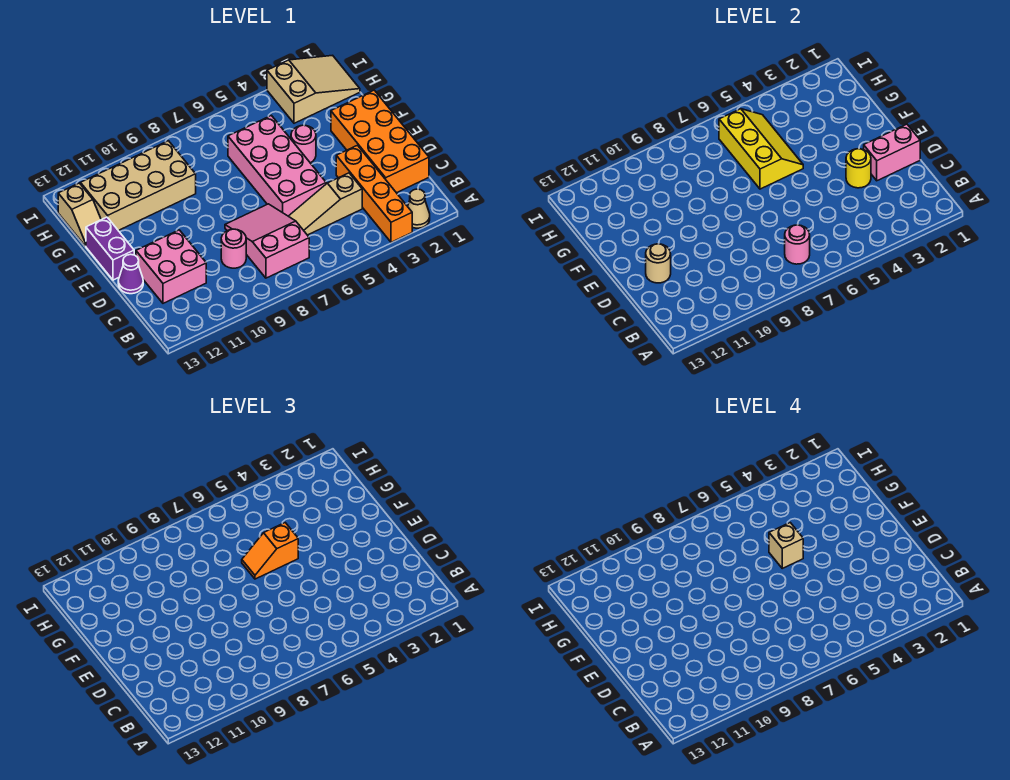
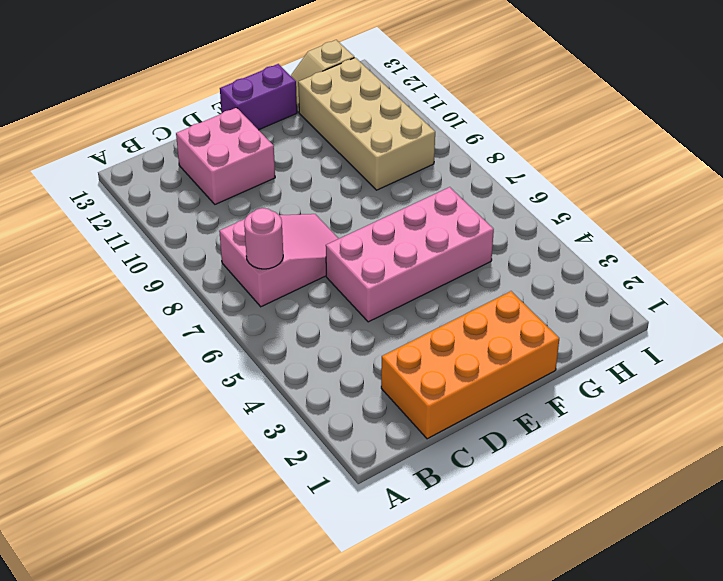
none -> tan cone A2 level 1
none -> orange brick A3:D3 level 1
none -> tan slope C4:C6 level 1 top 4

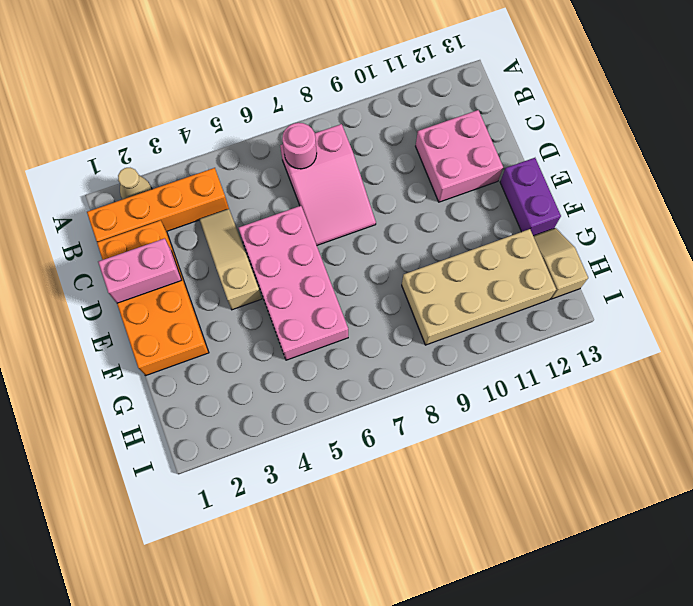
orange brick B1:B4 level 1 -> orange brick A3:D3 level 1
tan slope C4:E4 level 1 top E -> tan slope C4:C6 level 1 top 4
none -> pink round brick C9 level 1
none -> purple cone D13 level 1
none -> pink round brick F4 level 1

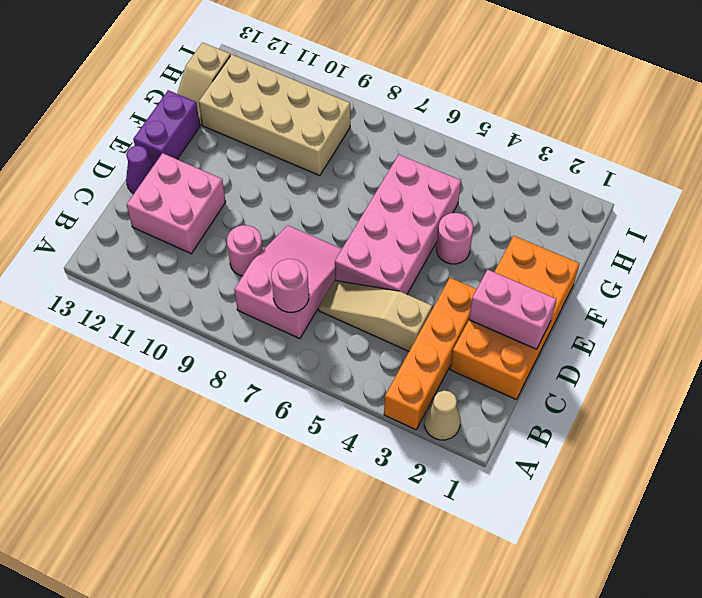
none -> tan slope H1:I3 level 1 top 3
none -> yellow round brick D3 level 2
none -> tan round brick D12 level 2

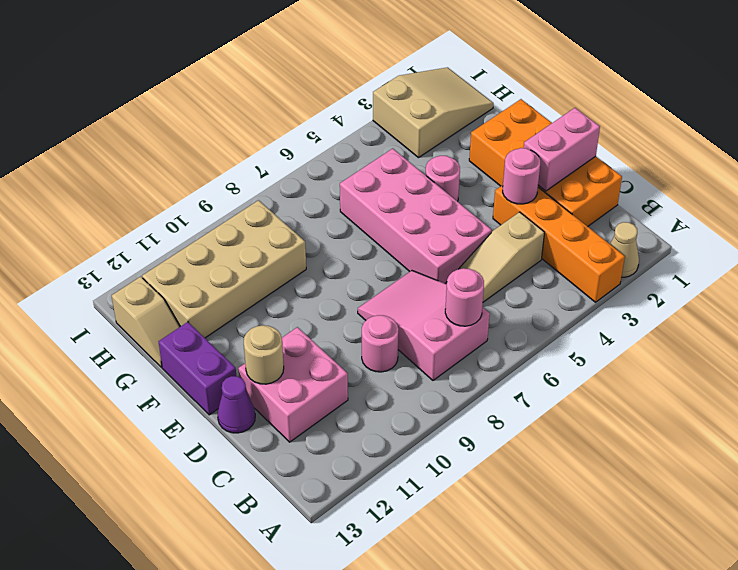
pink round brick D3 level 2 -> yellow round brick D3 level 2
none -> yellow slope F5:H6 level 2 top 6
none -> orange slope F5:F6 level 3 top 5
none -> tan brick F5 level 4

